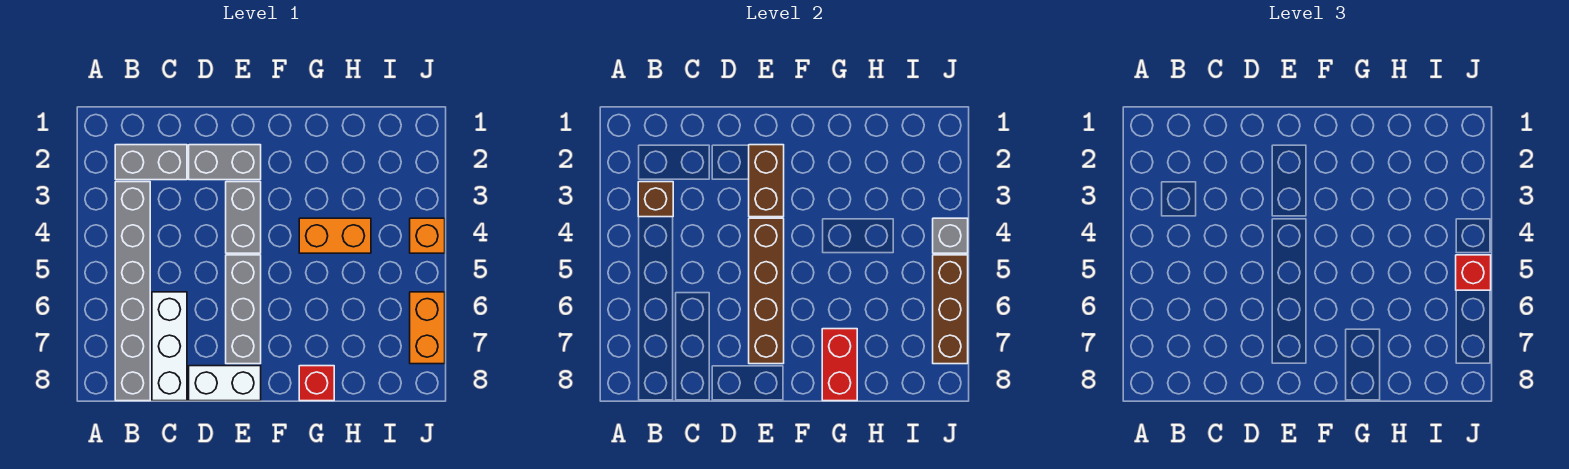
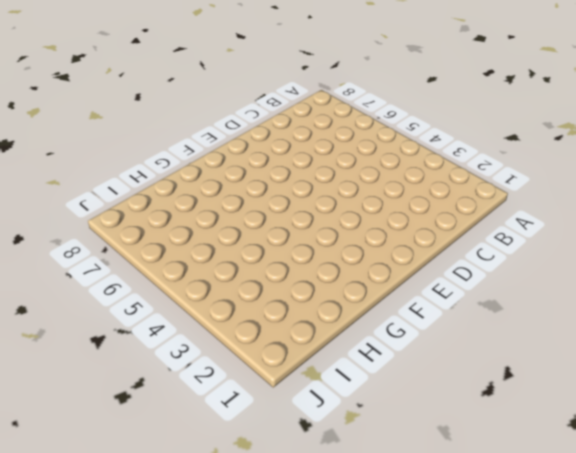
none -> grey brick B2:C2 level 1
none -> grey brick B3:B8 level 1
none -> white brick C6:C8 level 1

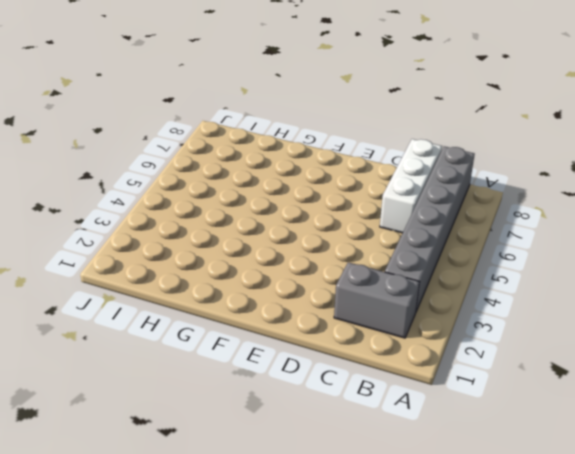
none -> grey brick D2:E2 level 1
none -> white brick D8:E8 level 1
none -> grey brick E3:E4 level 1

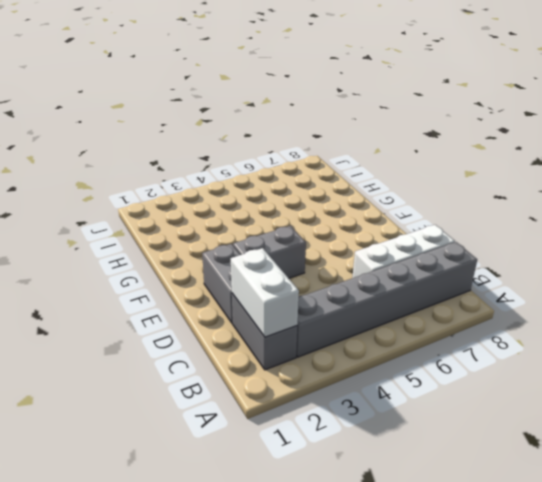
white brick B2:C2 level 2 -> white brick D8:E8 level 1
none -> grey brick E5:E7 level 1
none -> orange brick G4:H4 level 1
none -> red brick G8 level 1

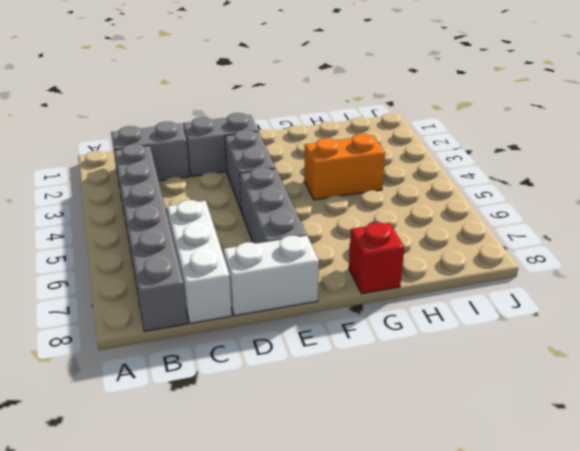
none -> orange brick J4 level 1
none -> orange brick J6:J7 level 1
none -> brown brick B3 level 2

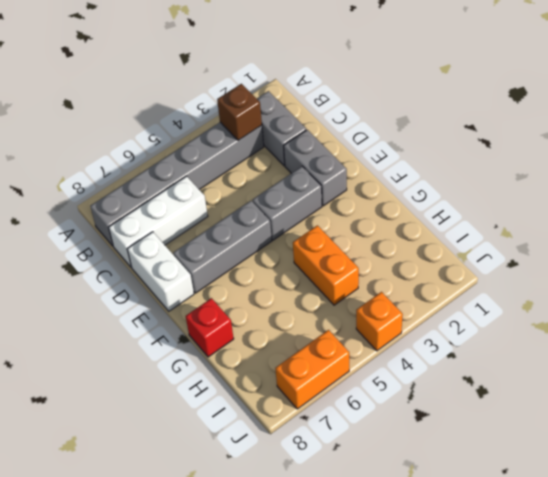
none -> brown brick E2:E3 level 2
none -> brown brick E4:E7 level 2
none -> red brick G7:G8 level 2

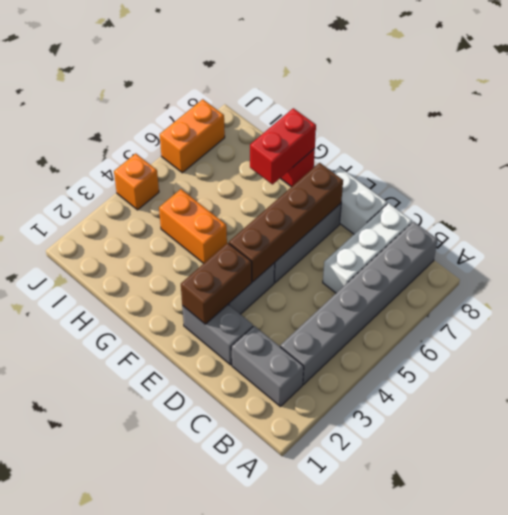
none -> brown brick B3 level 2
none -> grey brick J4 level 2
none -> brown brick J5:J7 level 2

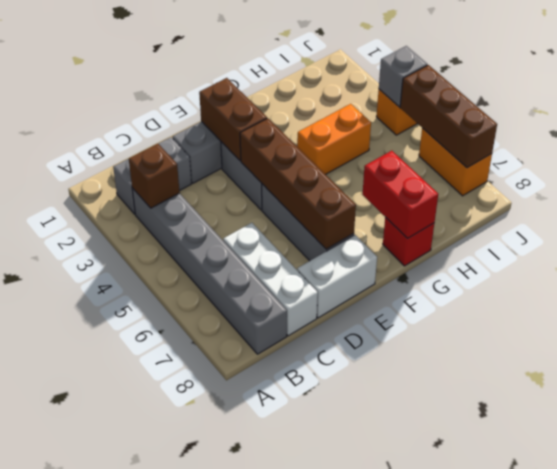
none -> red brick J5 level 3

